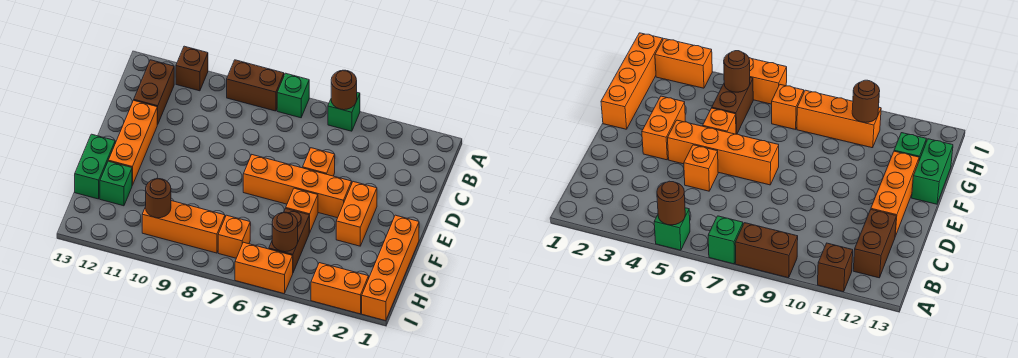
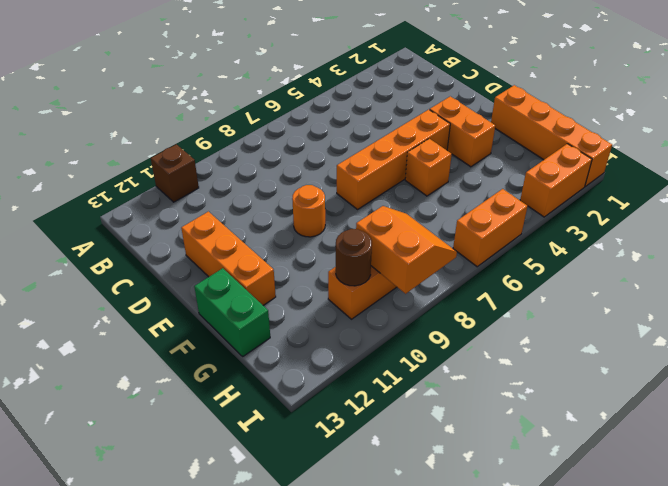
orange round brick E9 level 1 -> none
orange slope H8:I9 level 2 top 9 -> none
none -> green brick A5 level 1
none -> green brick A7 level 1
none -> brown brick A8:A9 level 1

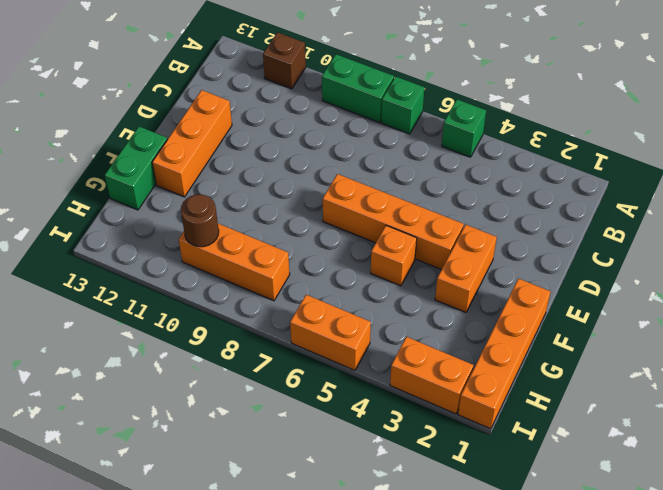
green brick A8:A9 level 1 -> brown brick A8:A9 level 1
none -> brown brick B12:C12 level 1
none -> orange brick D5 level 1
none -> brown brick G5:H5 level 1

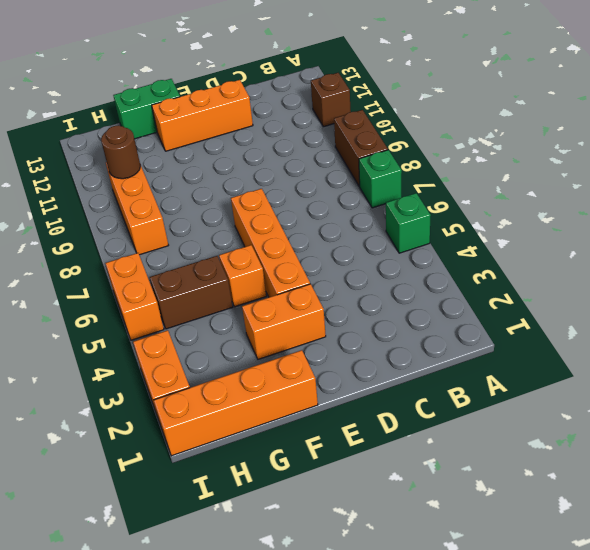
none -> brown brick B12:C12 level 1
none -> orange brick D5 level 1
none -> green brick G12 level 1

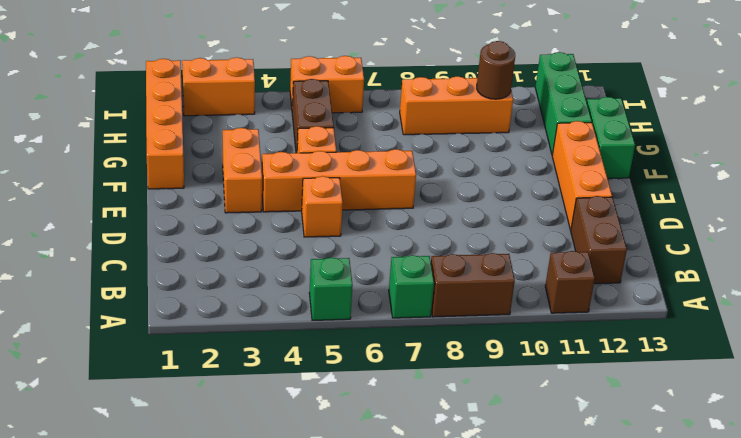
green brick G12:I12 level 1 -> green brick G12 level 1
none -> orange brick H7 level 1
none -> brown round brick A5 level 2
none -> brown round brick H5 level 2

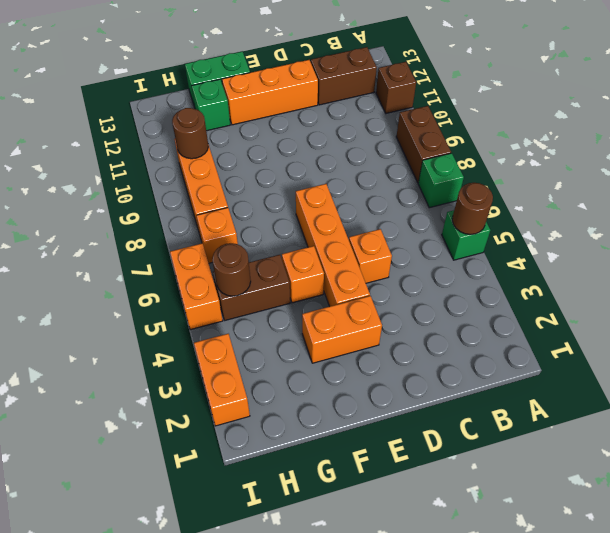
none -> orange brick F1:I1 level 1

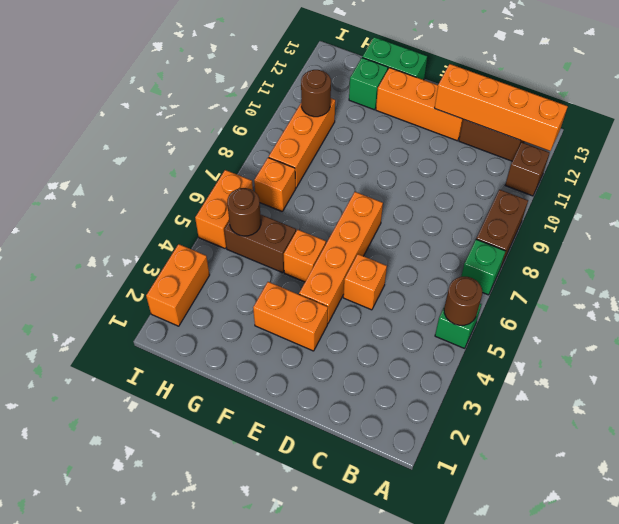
orange brick A12:D12 level 2 -> orange brick F1:I1 level 1

